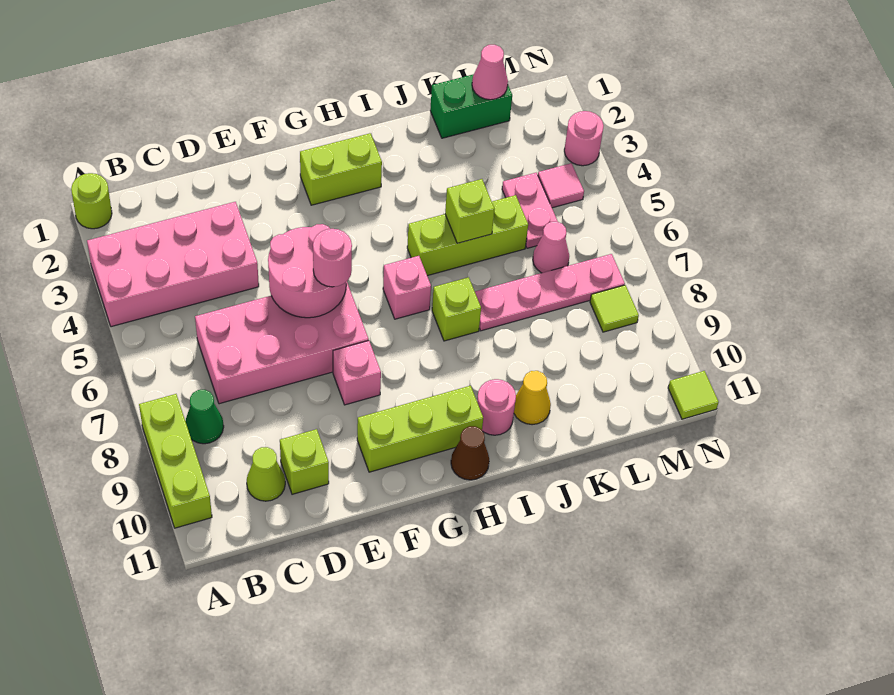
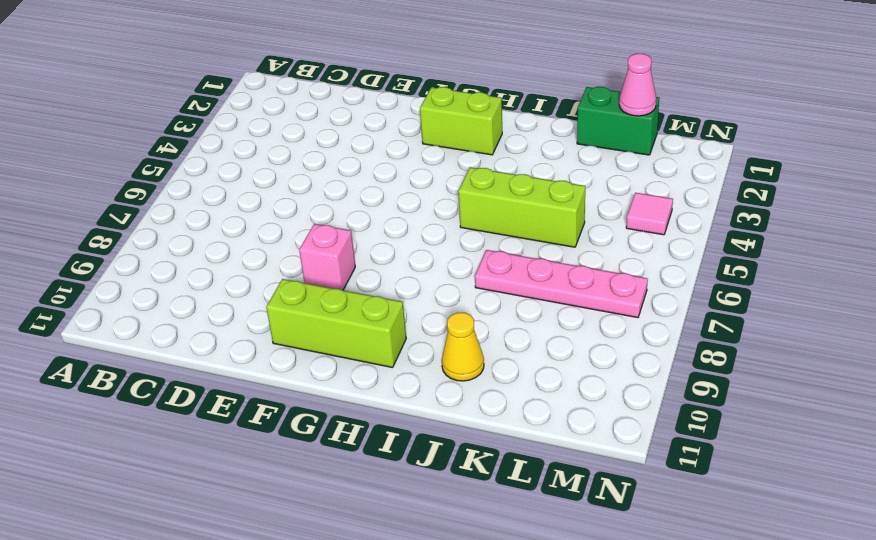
none -> lime round brick A1 level 1
none -> pink brick A3:D4 level 1
none -> lime brick A8:A10 level 1

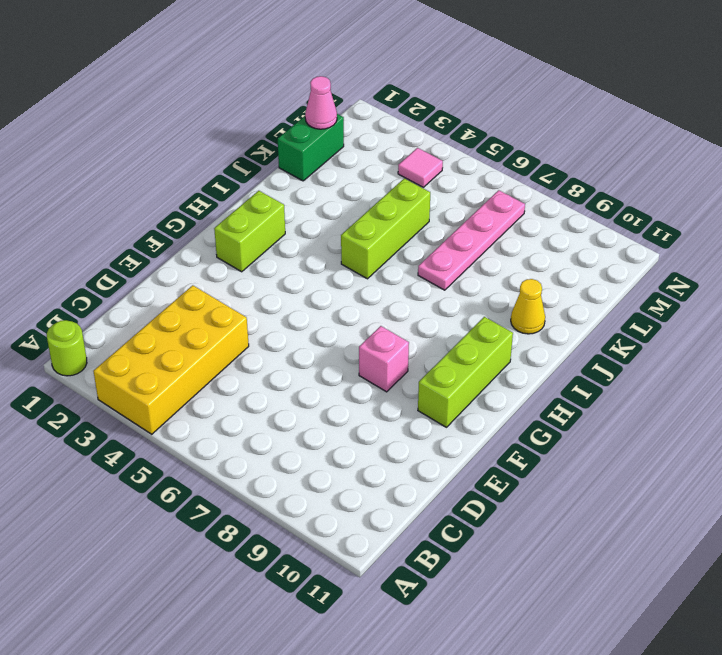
yellow brick A3:D4 level 1 -> pink brick A3:D4 level 1
none -> lime brick A8:A10 level 1
none -> green cone B8 level 1
none -> pink brick C6:F7 level 1

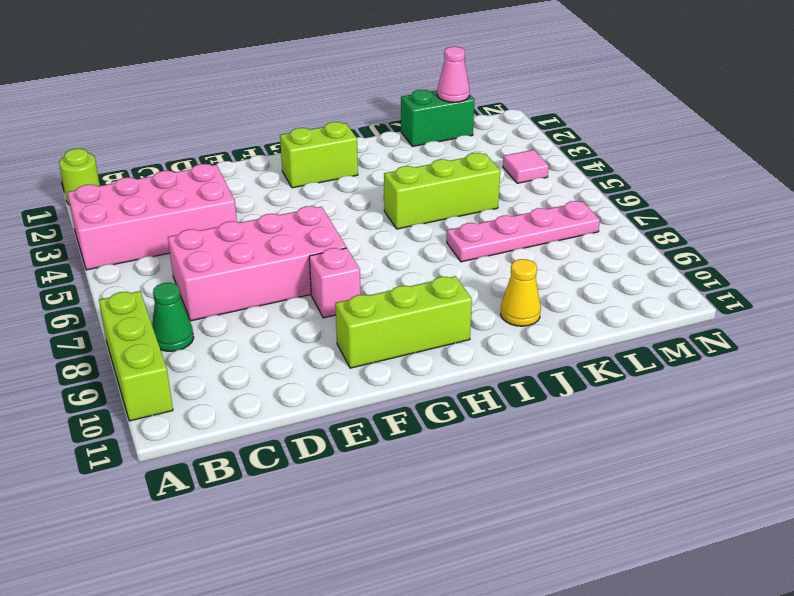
none -> lime cone C10 level 1
none -> lime brick D10 level 1
none -> pink brick H6 level 1

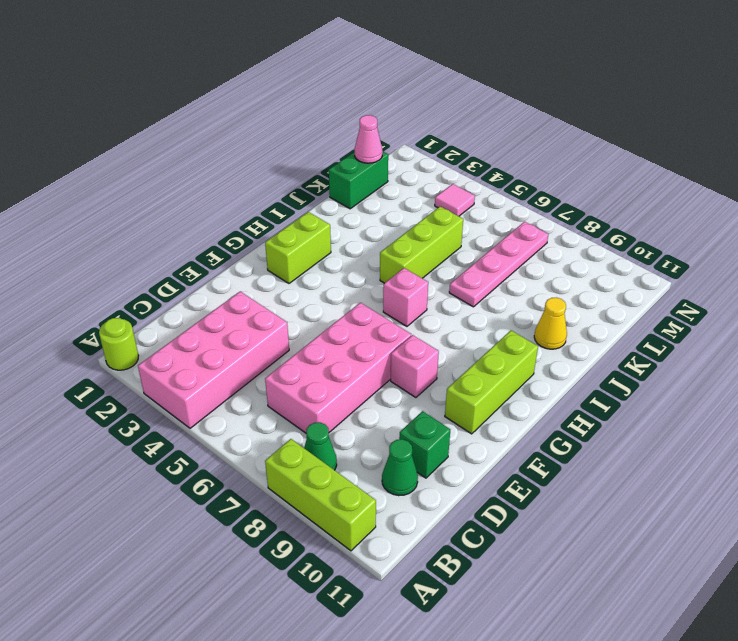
green cone C10 level 1 -> lime cone C10 level 1
green brick D10 level 1 -> lime brick D10 level 1
none -> brown cone H11 level 1
none -> lime brick I7 level 1
none -> pink round brick I10 level 1

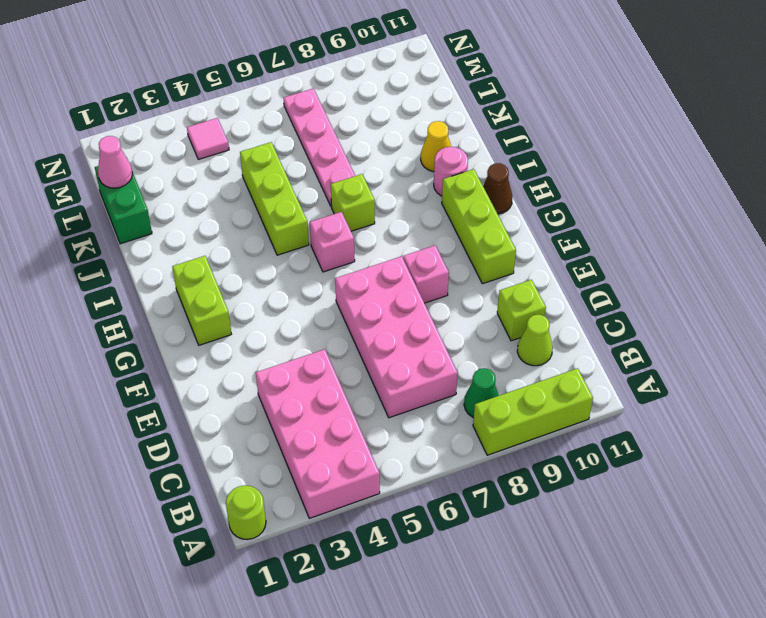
none -> pink plate L4:L5 level 1
none -> pink cone L6 level 1
none -> lime tile M8 level 1

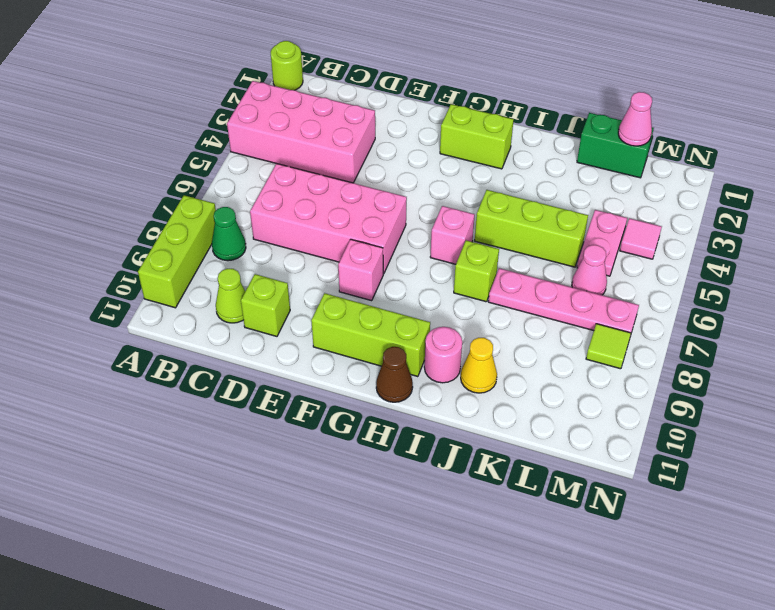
none -> pink round brick N3 level 1
none -> lime tile N11 level 1
none -> pink round brick E5:F6 level 2

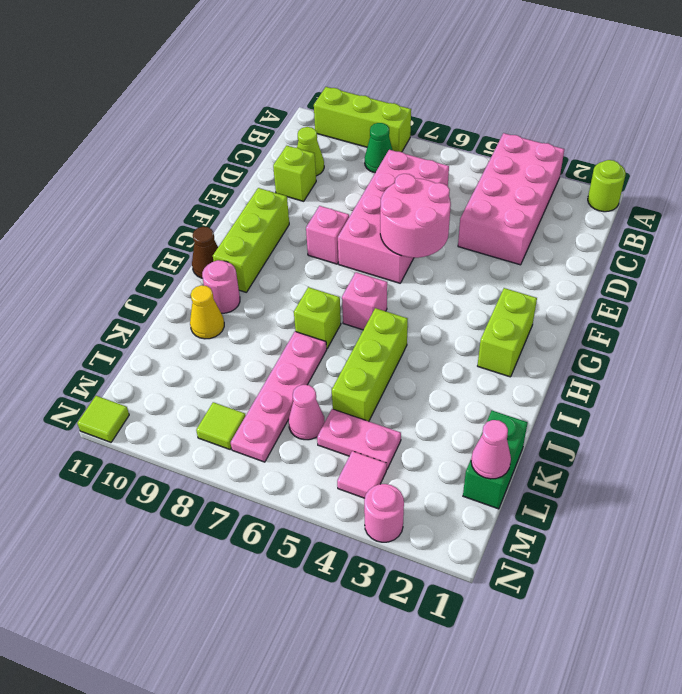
none -> lime brick J5 level 2
none -> pink round brick F6 level 3

